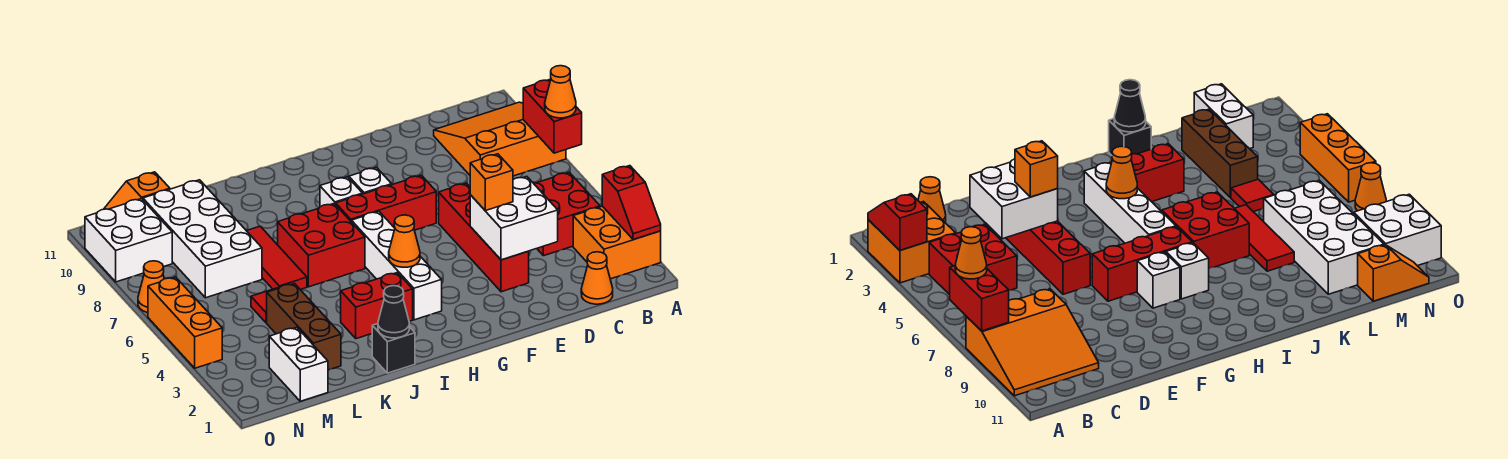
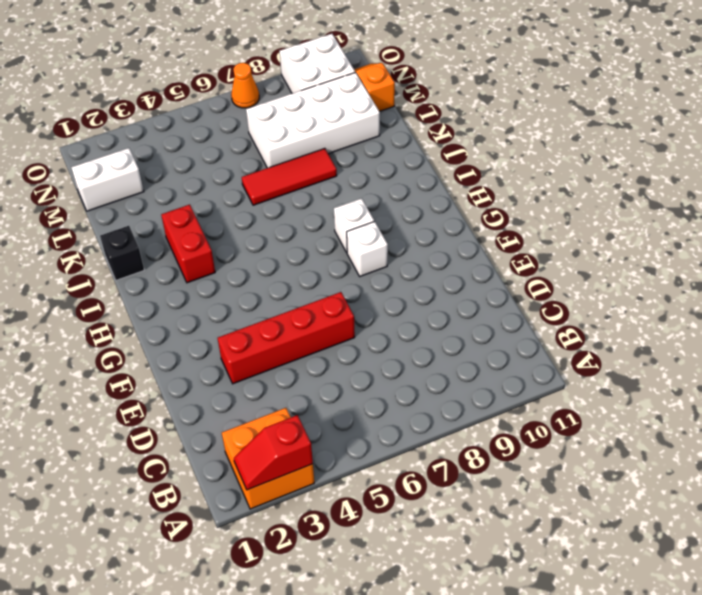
none -> orange slope A8:C10 level 1 top 8
none -> red brick B4:C5 level 1
none -> orange cone C1 level 1

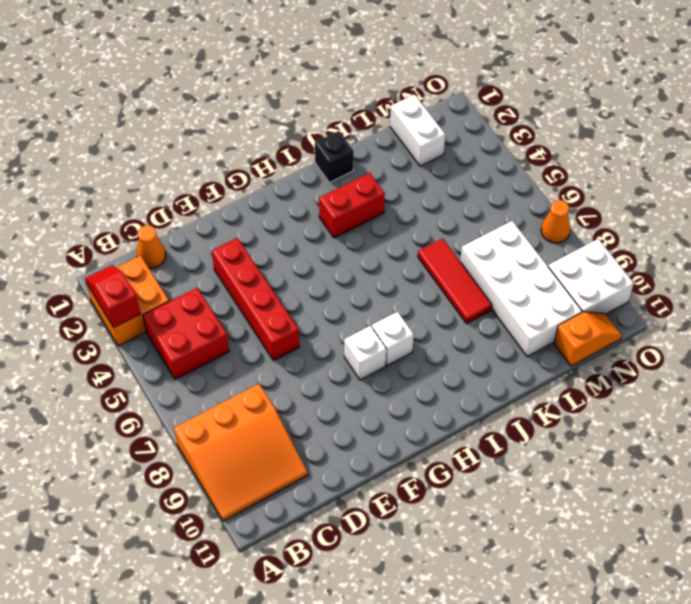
none -> red brick F7:H7 level 1
none -> white brick H3:H6 level 1
none -> red brick I6:J7 level 1

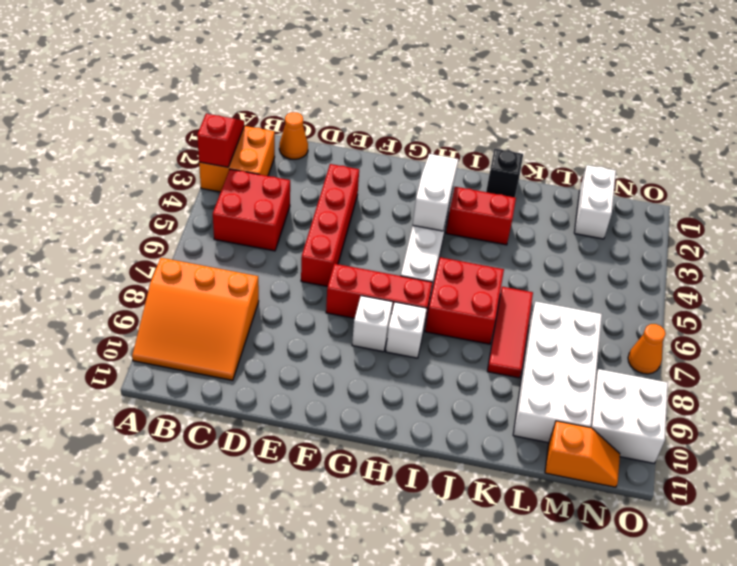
white slope H2:H4 level 2 top 4 -> orange cone H4 level 2
none -> brown brick L2:L4 level 1
none -> red tile L5 level 1
none -> orange brick O4:O6 level 1

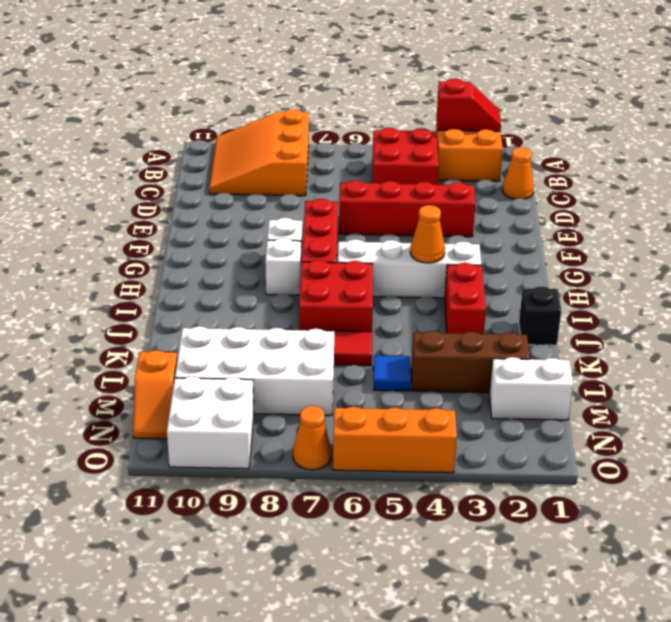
blue tile L5 level 1 -> red tile L5 level 1
none -> red brick A7:A8 level 2
none -> white brick D3:E4 level 2
none -> black cone J1 level 2

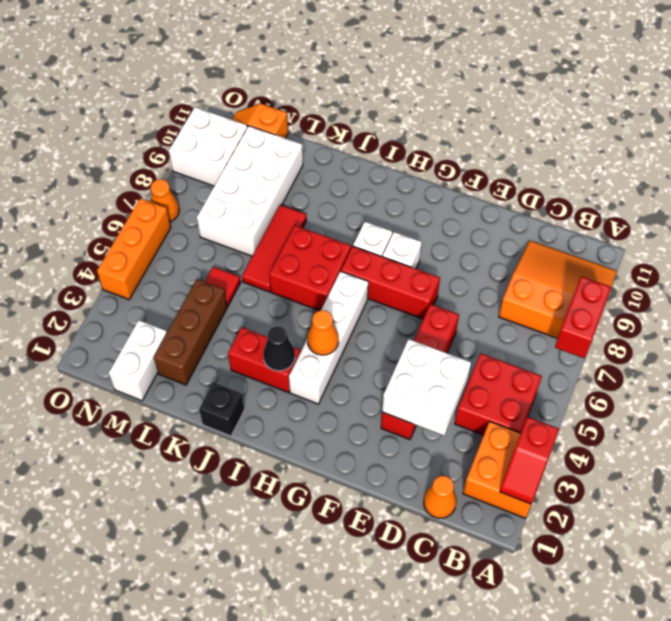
black cone I3 level 2 -> black cone J1 level 2
none -> orange cone A7 level 3
none -> orange brick E4 level 3

